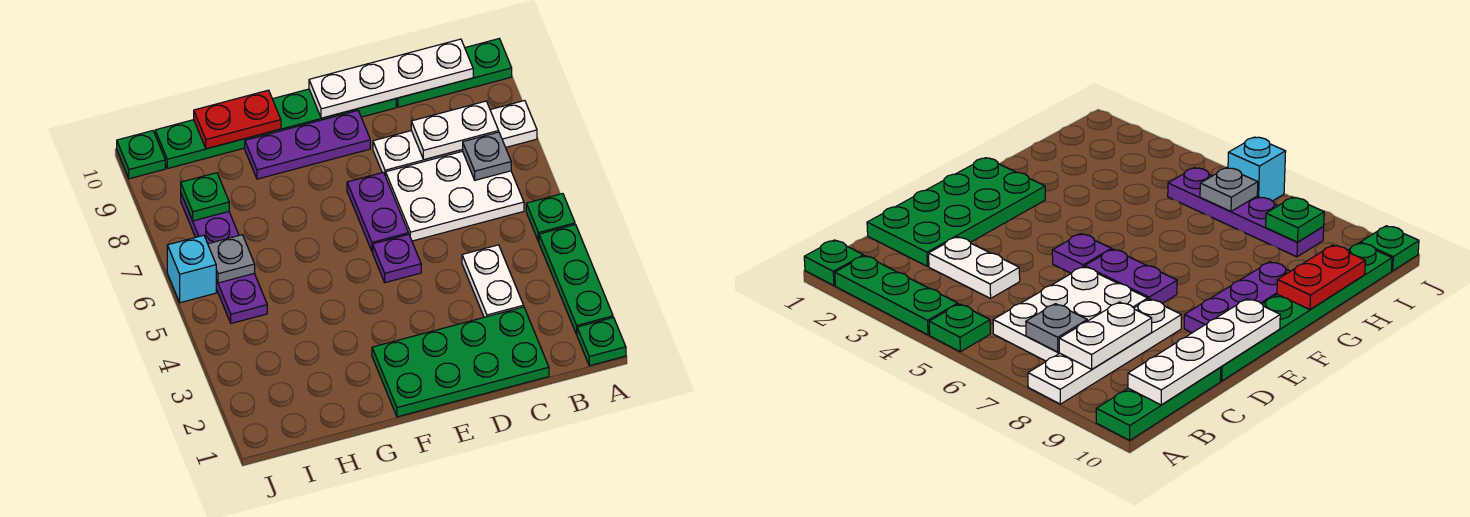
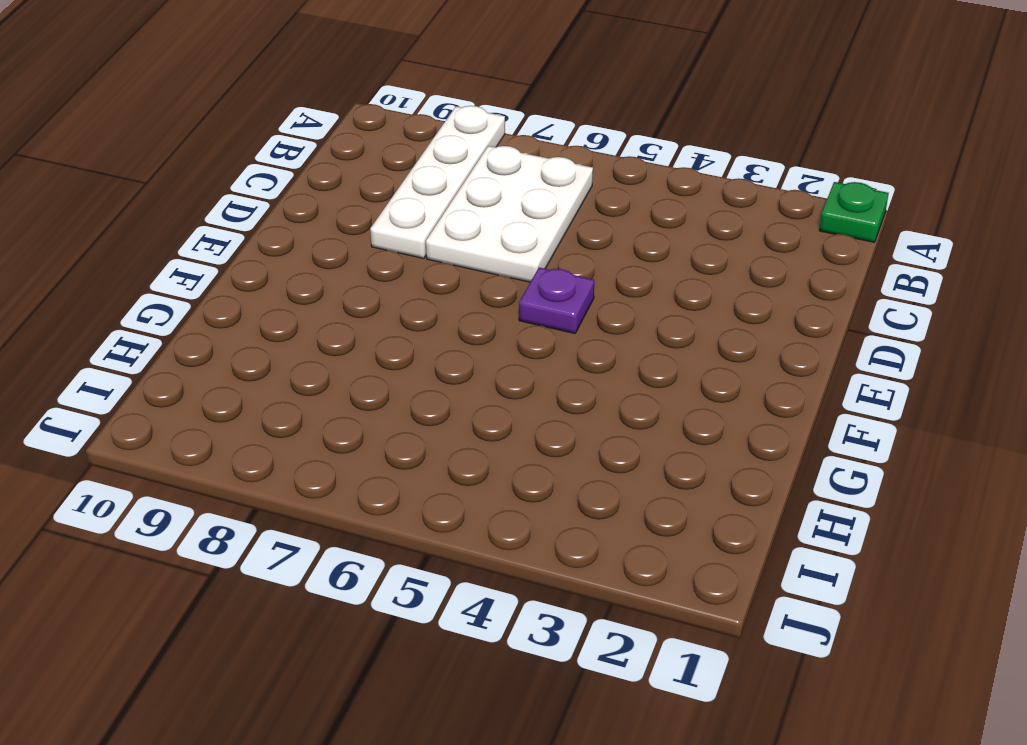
none -> green plate A2:A4 level 1
none -> green plate A5 level 1
none -> green plate A10:C10 level 1

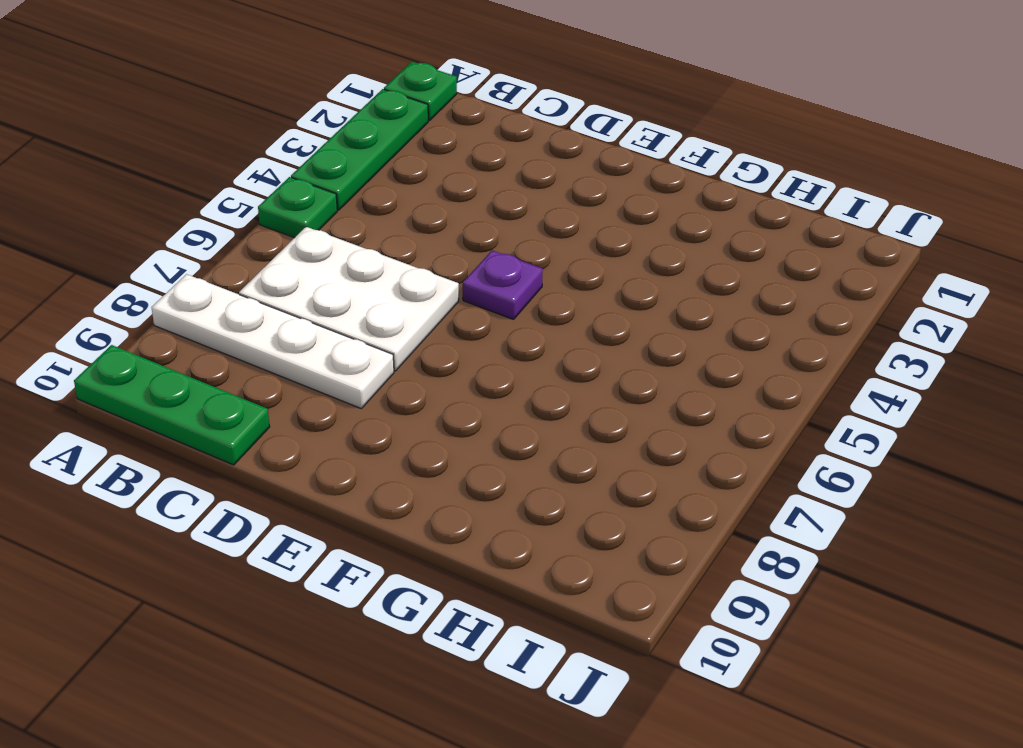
none -> green plate C1:F2 level 1
none -> white plate C3:C4 level 1
none -> green plate D10:I10 level 1

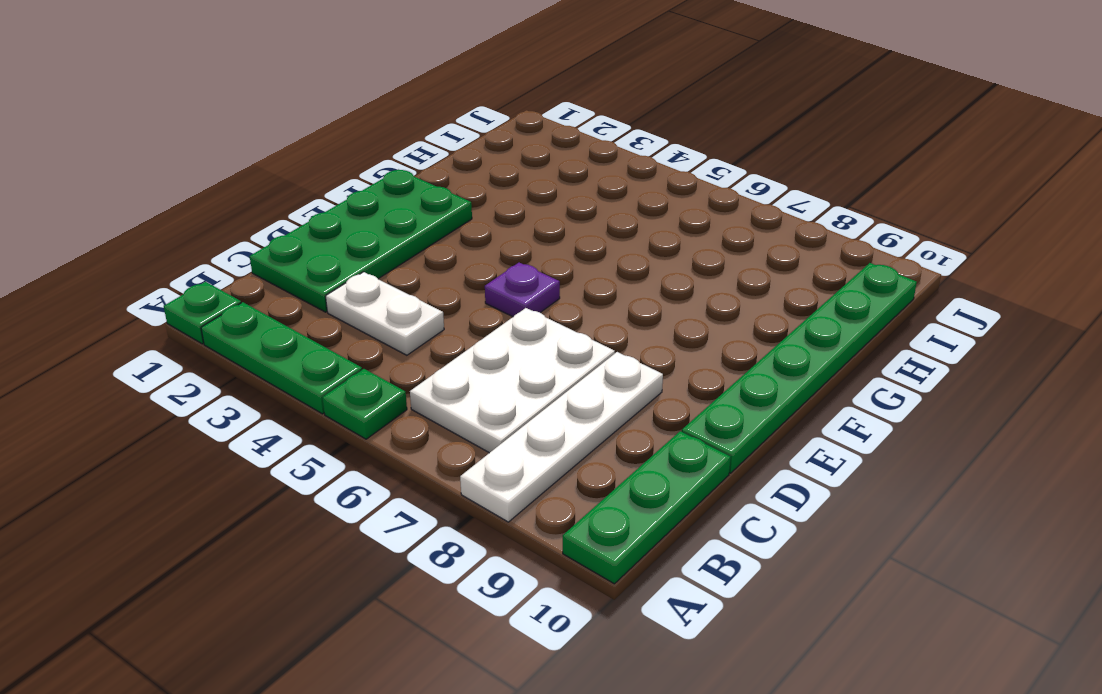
none -> purple plate E6:E7 level 1
none -> purple plate E9:G9 level 1
none -> purple plate I5:I8 level 1

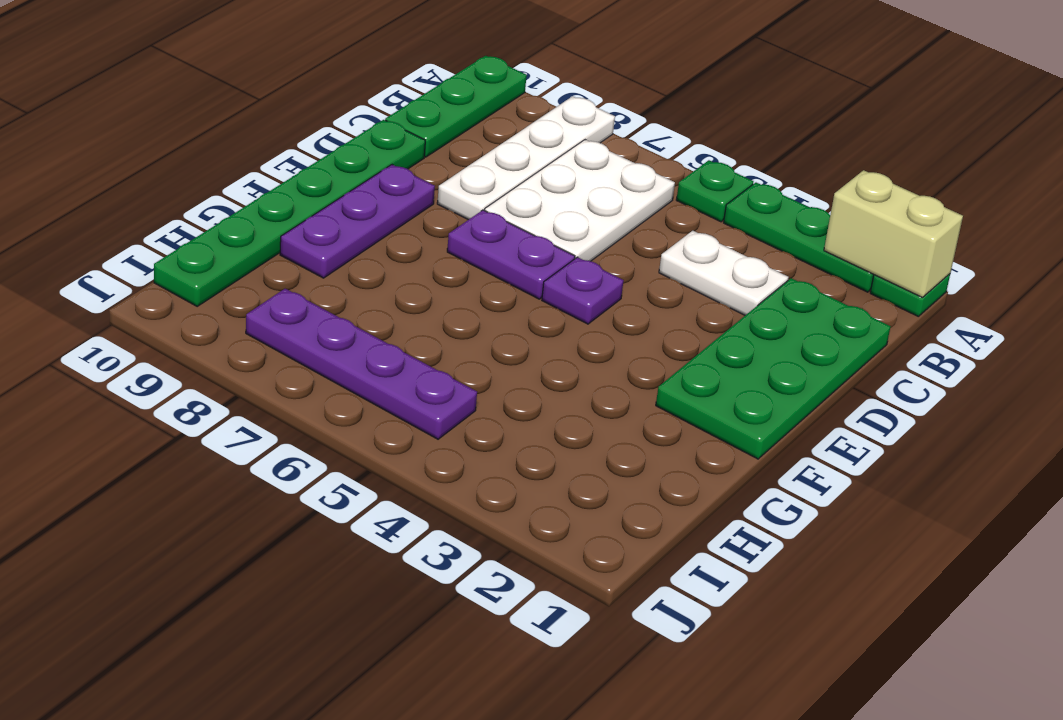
tan brick A1:A2 level 2 -> none
none -> cyan brick J6 level 1
none -> green plate J10 level 1
none -> grey plate B7 level 2

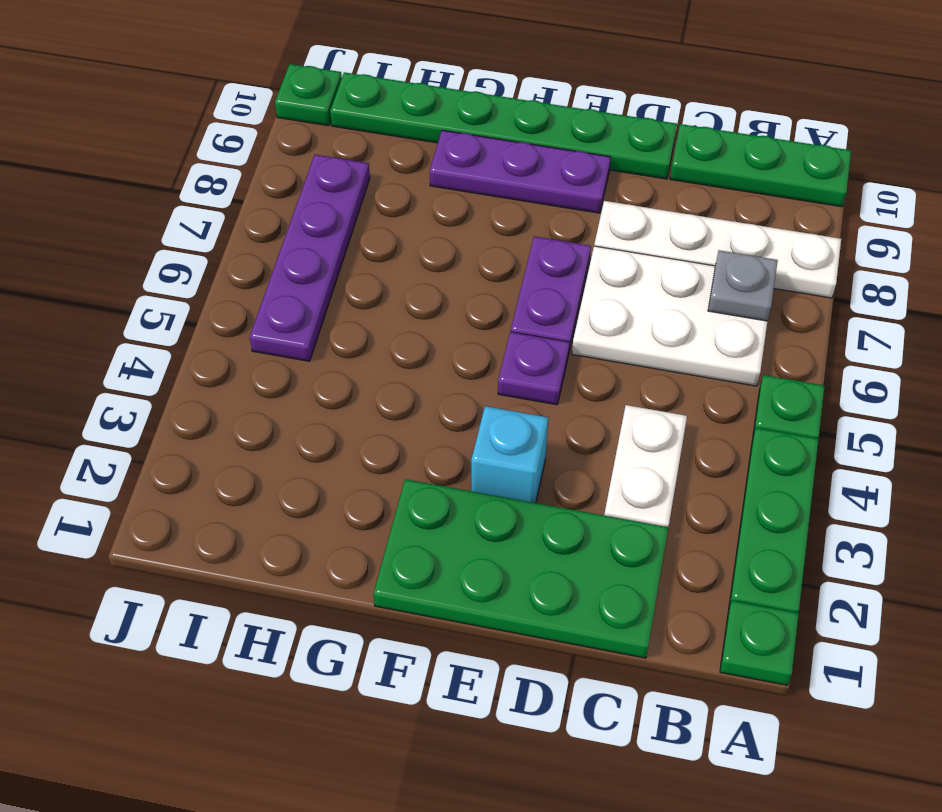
cyan brick E3 level 1 -> cyan brick J6 level 1
none -> white plate B8:C8 level 2
none -> white plate B10:E10 level 2
none -> red plate G10:H10 level 2

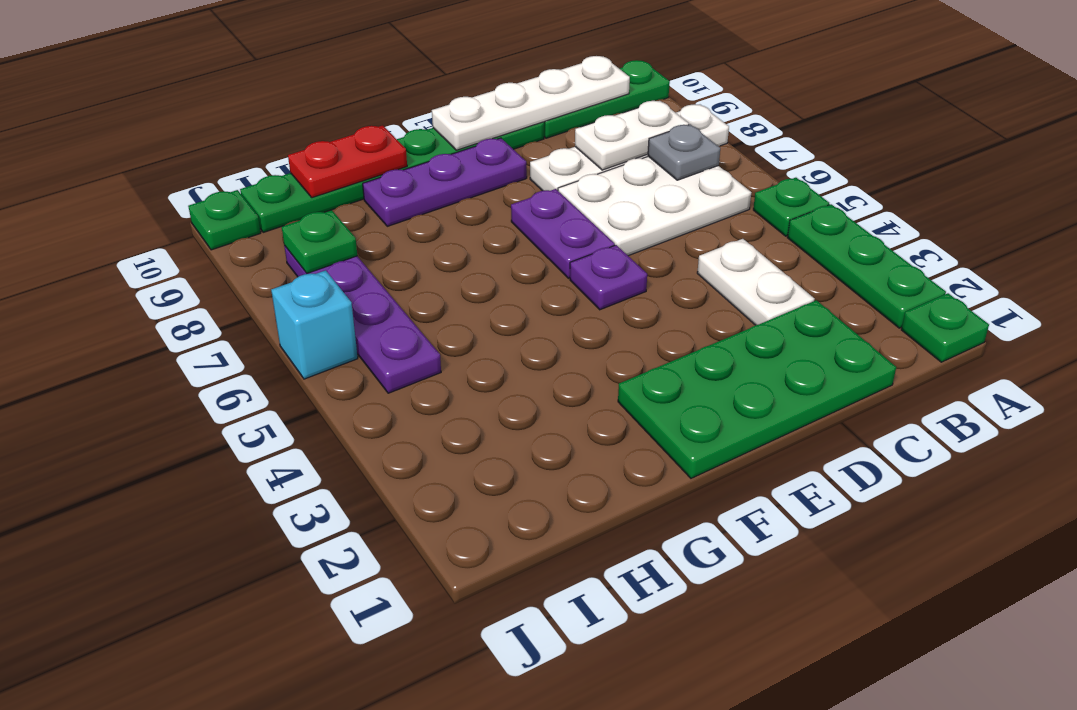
none -> grey plate I6 level 2

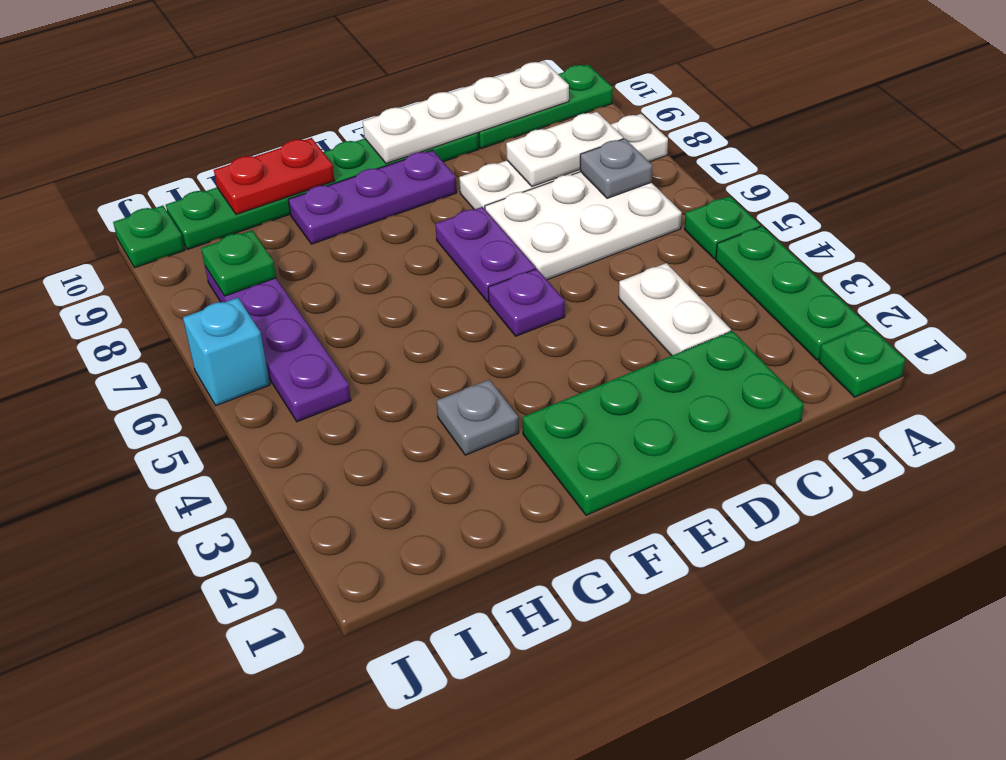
grey plate G3 level 1 -> grey plate I6 level 2

